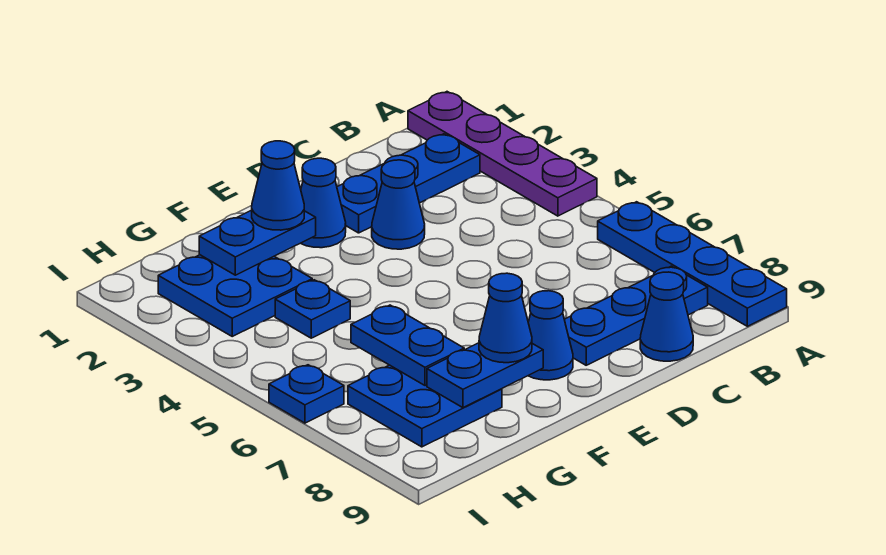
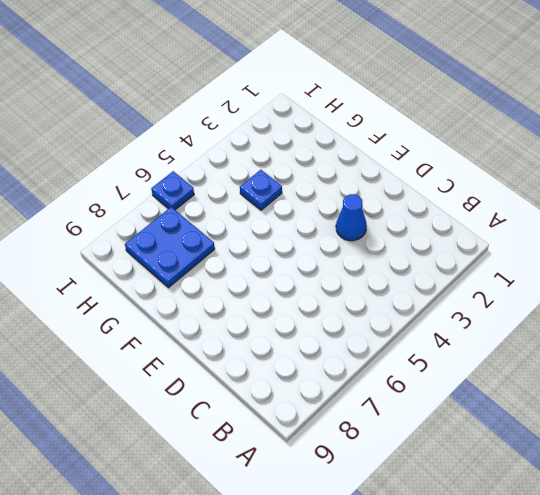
none -> purple plate A1:A4 level 1
none -> blue plate A6:A9 level 1
none -> blue plate B2:D2 level 1

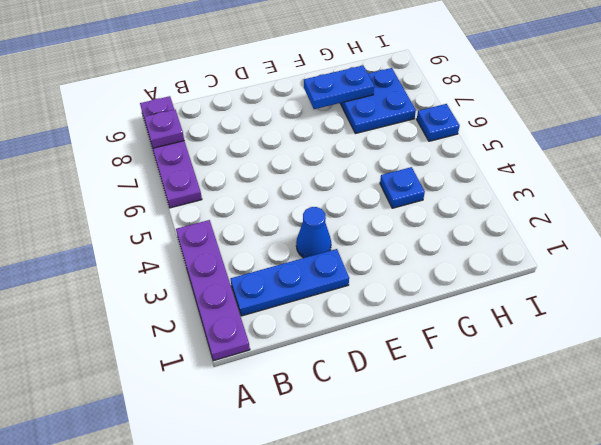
purple plate A6:A9 level 1 -> blue plate A6:A9 level 1
purple plate A8 level 2 -> none
none -> blue plate B8:D8 level 1
none -> blue cone C9 level 1
none -> blue cone E2 level 1

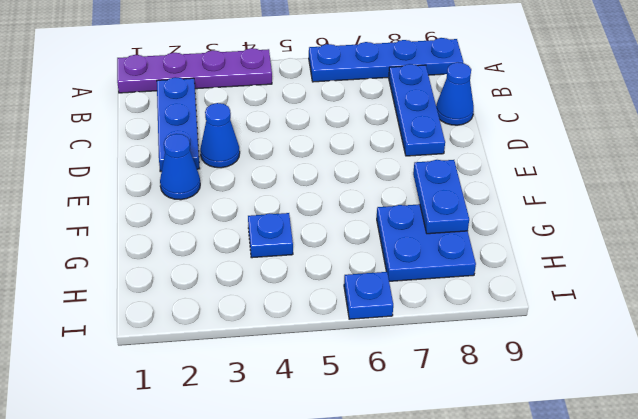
none -> blue cone E8 level 1
none -> blue plate G2:H3 level 1
none -> blue plate F2:G2 level 2

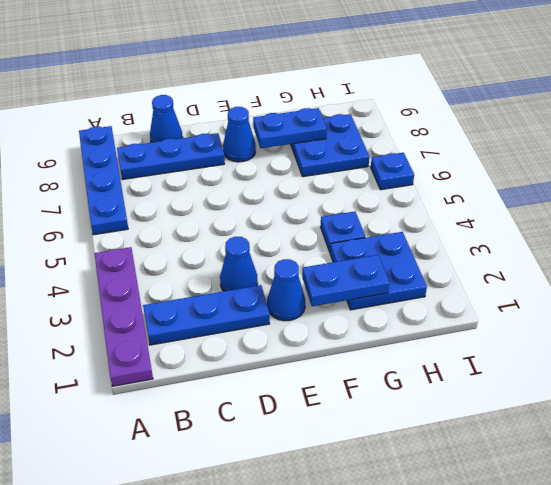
none -> blue plate G6:G7 level 2
none -> blue cone F2 level 3
none -> blue cone F8 level 3

